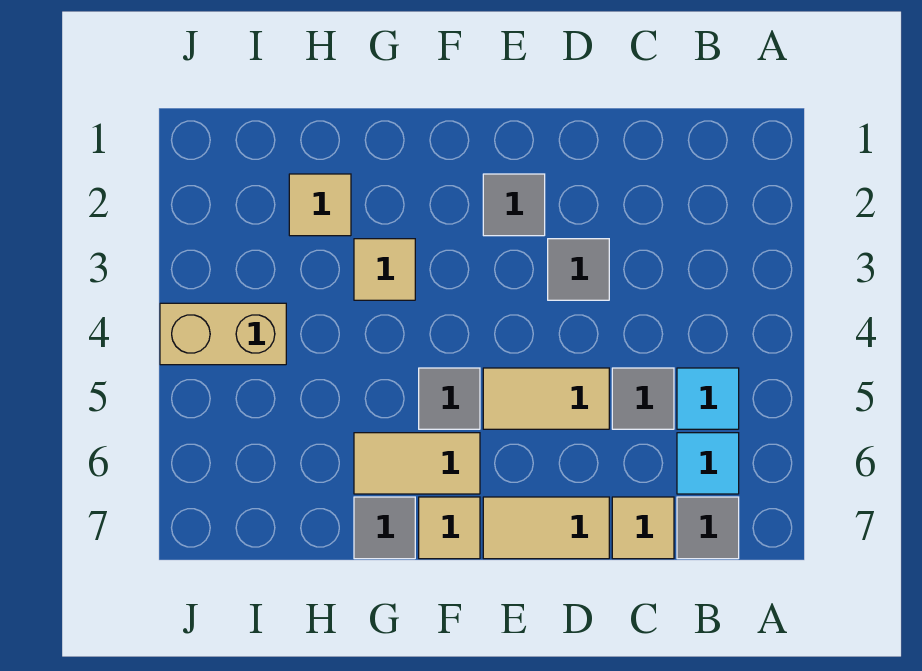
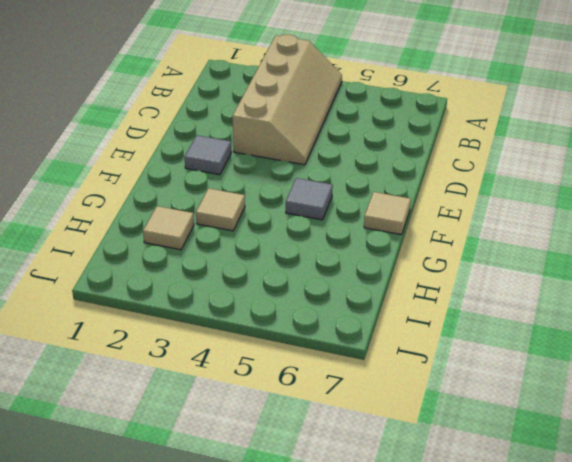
tan slope A3:D4 level 1 top 3 -> grey tile D3 level 1
none -> cyan tile B5 level 1
none -> cyan tile B6 level 1
none -> grey tile B7 level 1

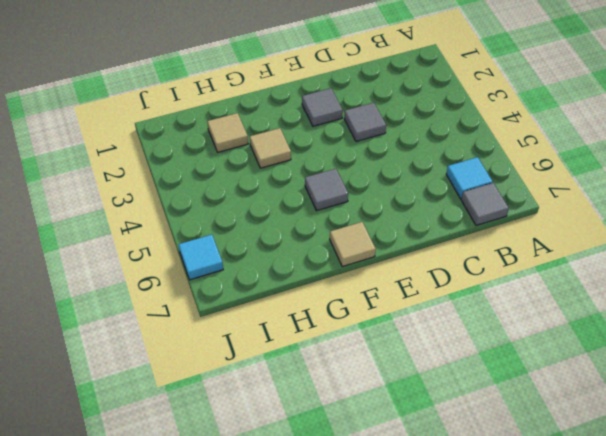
cyan tile J6 level 1 -> cyan tile B5 level 1
none -> grey tile C5 level 1
none -> tan tile C7 level 1
none -> tan tile D5:E5 level 1

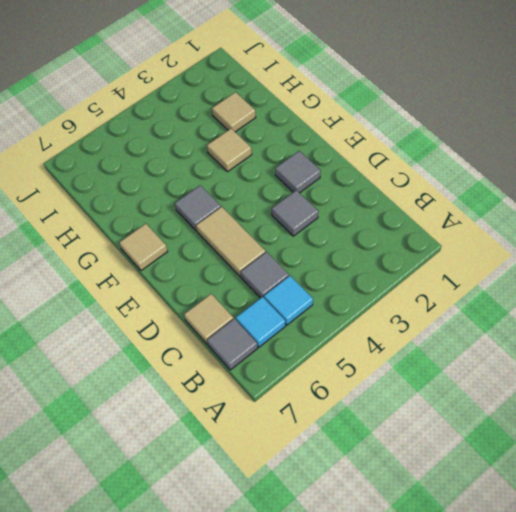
none -> tan tile D7:E7 level 1
none -> tan tile F6:G6 level 1
none -> grey tile G7 level 1

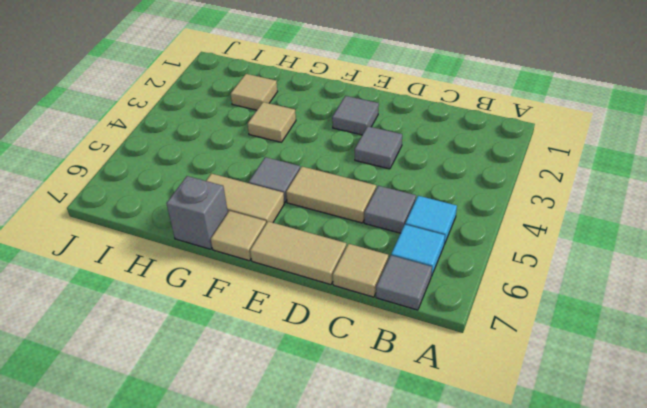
grey brick G7 level 1 -> grey tile G7 level 1
none -> tan brick I4:J4 level 1

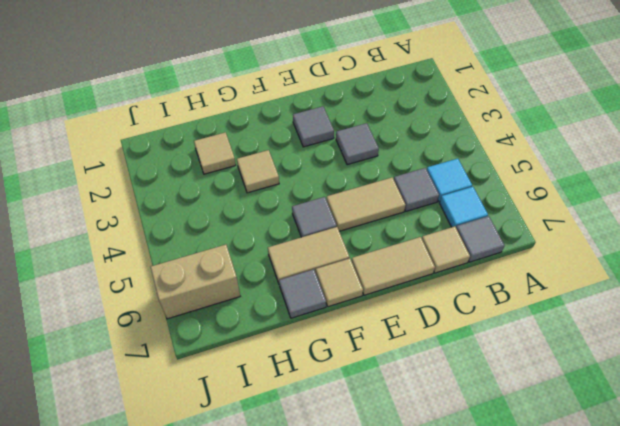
tan brick I6:J6 level 1 -> tan brick I4:J4 level 1

